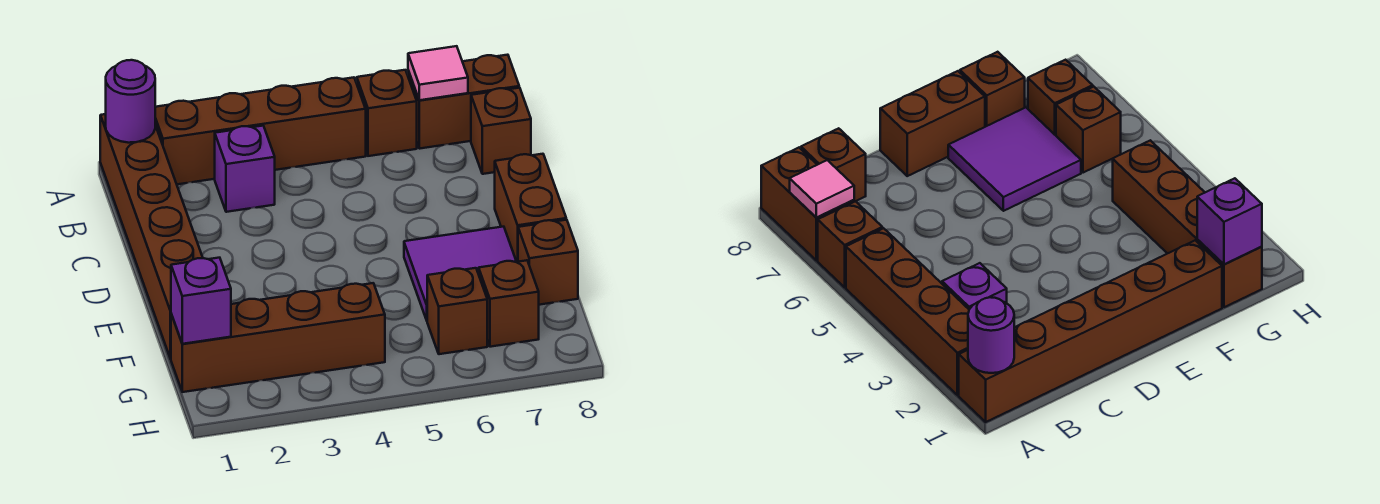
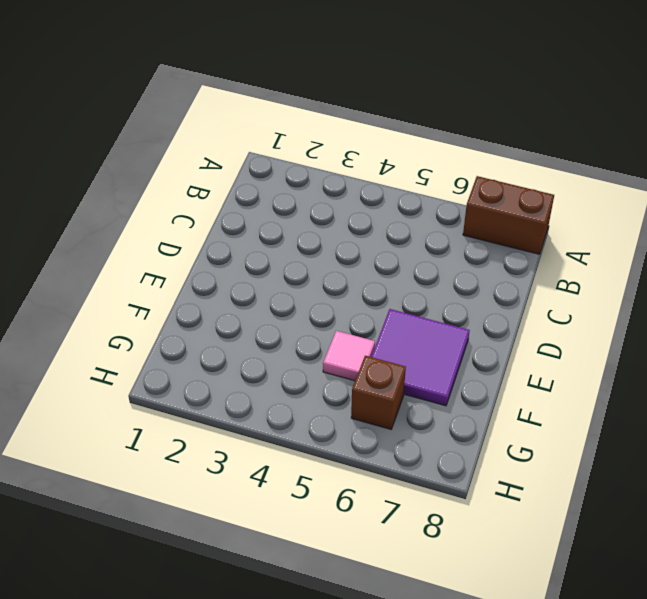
pink tile F5 level 1 -> pink tile A7 level 2
none -> brown brick A1:F1 level 1
none -> brown brick A2:A5 level 1
none -> brown brick A6 level 1

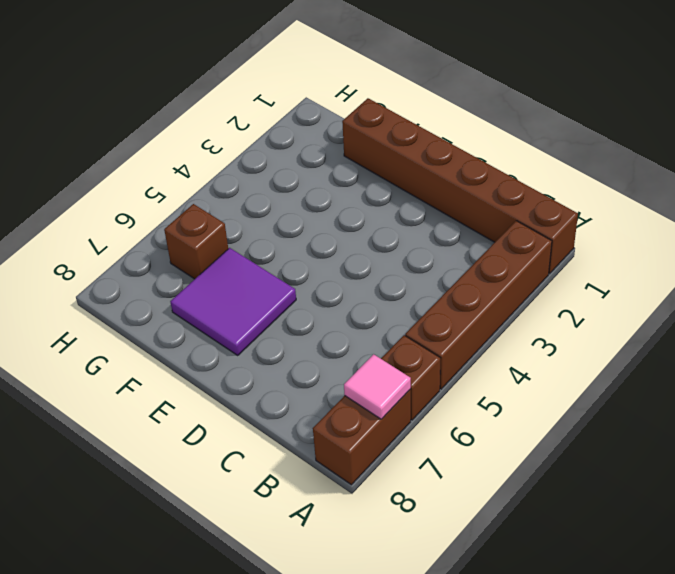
none -> purple brick B3 level 1
none -> brown brick B8 level 1
none -> brown brick D8:E8 level 1

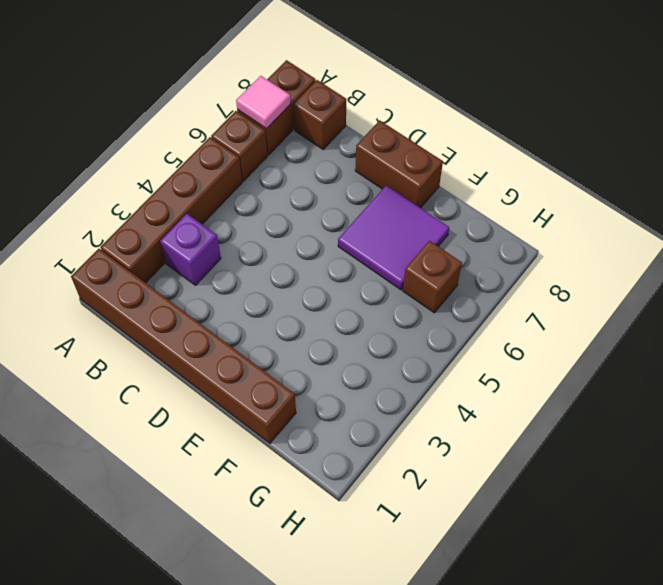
none -> brown brick F8 level 1
none -> brown brick G1:G4 level 1
none -> brown brick G7 level 1

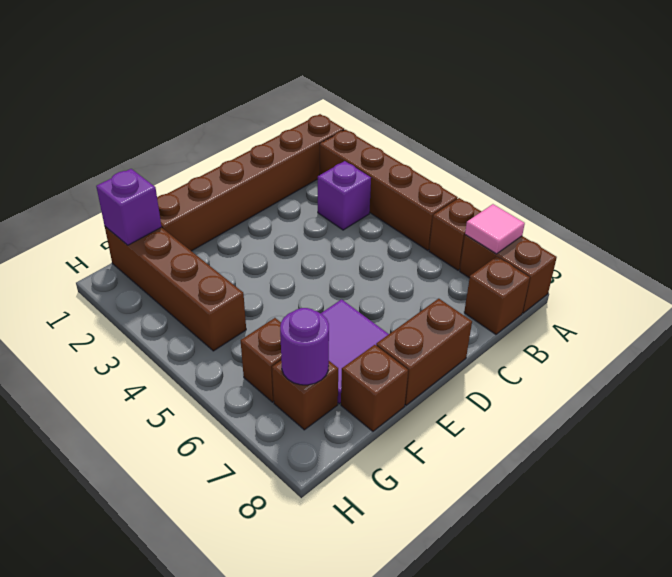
purple round brick G7 level 2 -> purple round brick A1 level 2

